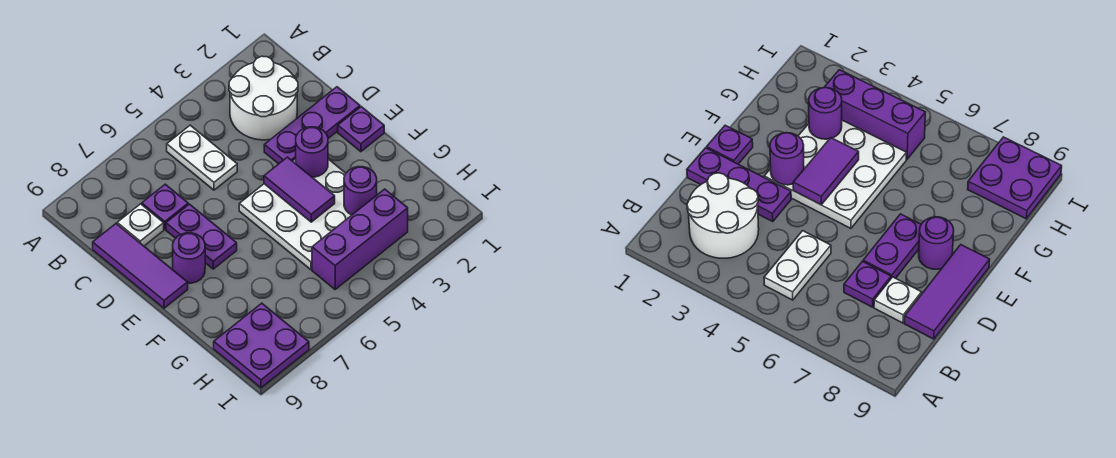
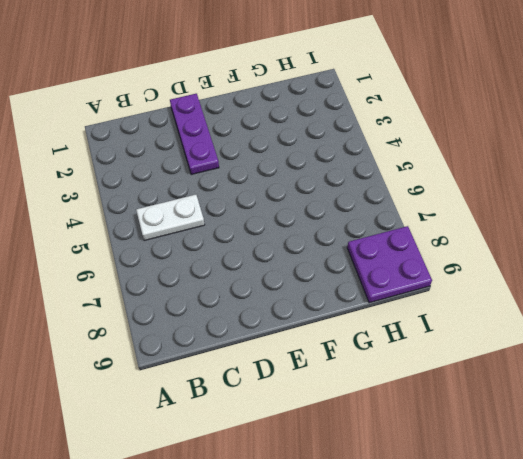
none -> white round brick B2:C3 level 1
none -> purple plate C7 level 1
none -> white plate C8 level 1

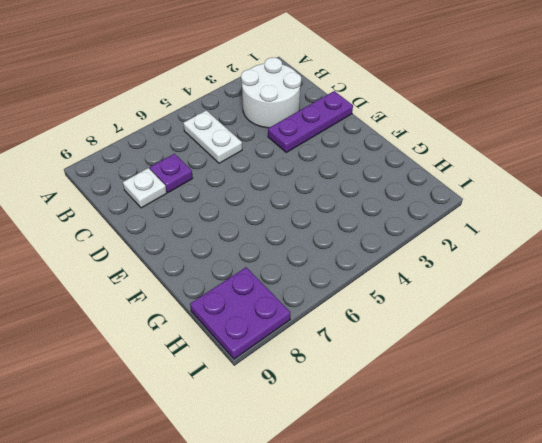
none -> purple tile C9:E9 level 1
none -> purple plate D7:E7 level 1
none -> purple plate E1 level 1

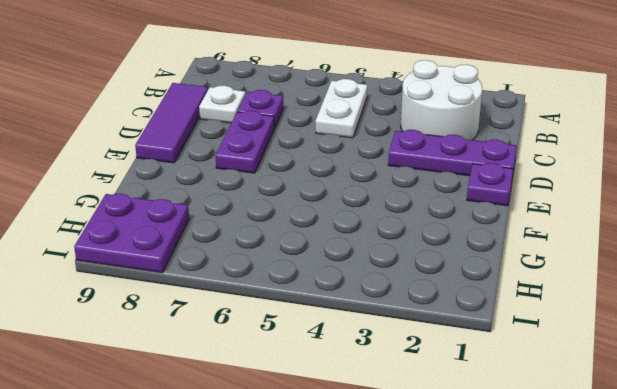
none -> white plate E3:G5 level 1
none -> purple round brick E8 level 1
none -> purple brick H3:H5 level 1

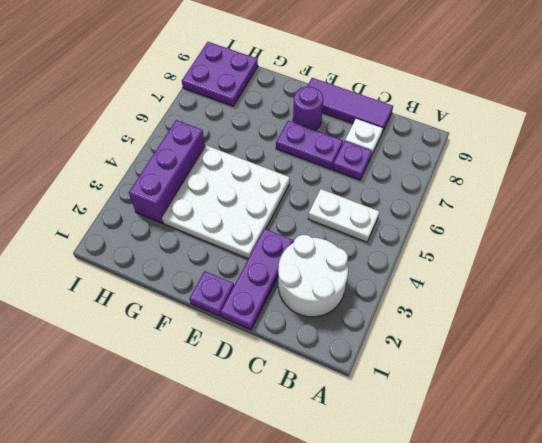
none -> purple round brick E3 level 2
none -> purple tile E4:F4 level 2
none -> purple round brick G3 level 2

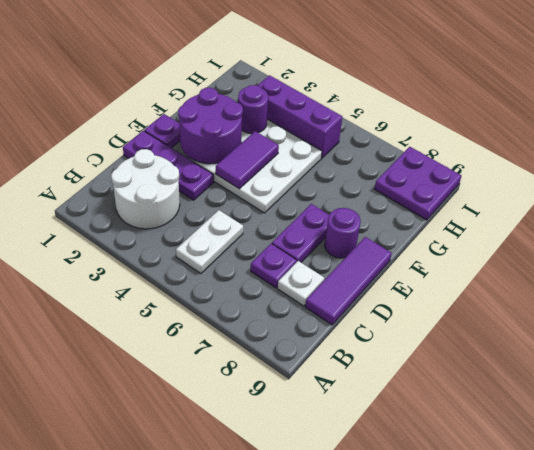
purple round brick E2:F3 level 2 -> purple round brick E3 level 2

